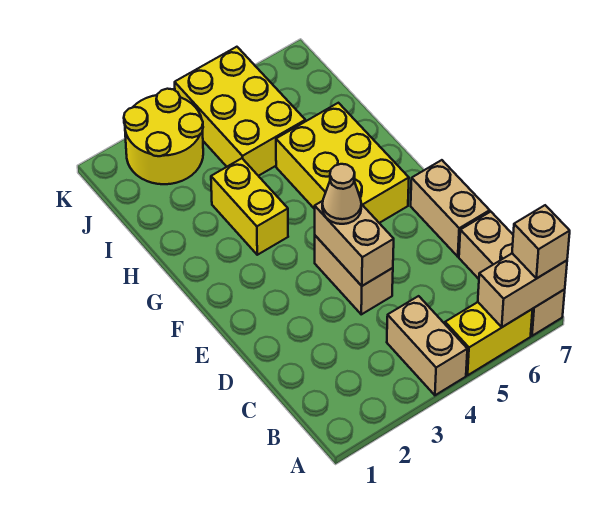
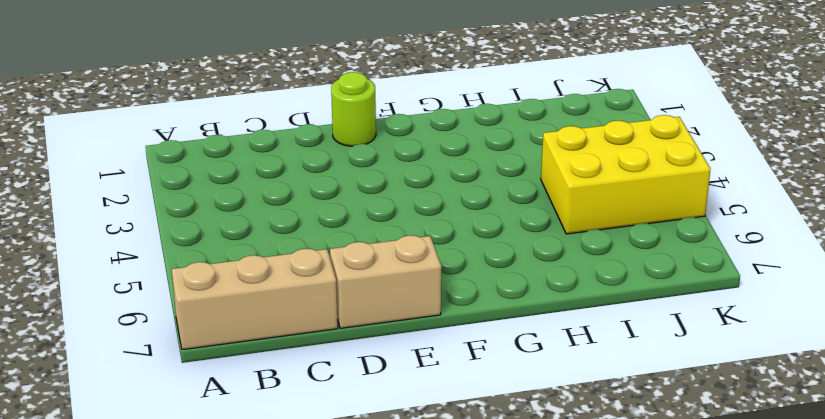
lime round brick E1 level 1 -> none
none -> tan brick A4:B4 level 1
none -> yellow brick A5:A6 level 1
none -> tan brick D4:E4 level 1

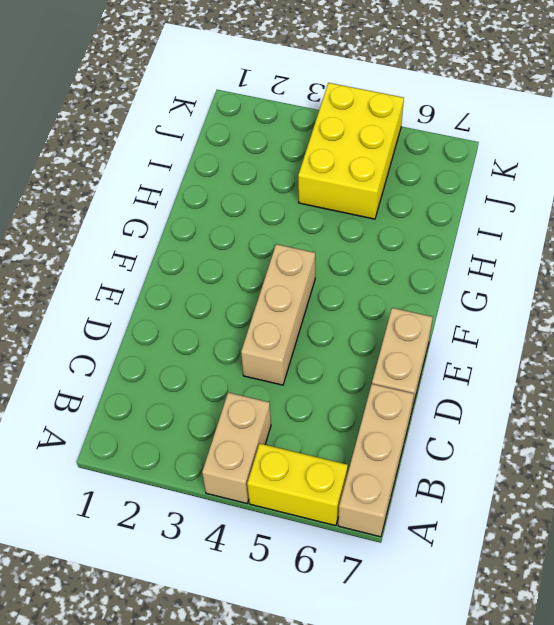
tan brick D4:F4 level 1 -> tan brick D4:E4 level 1
none -> yellow brick F5:H6 level 1
none -> yellow brick G3:H3 level 1
none -> yellow round brick J2:K3 level 1

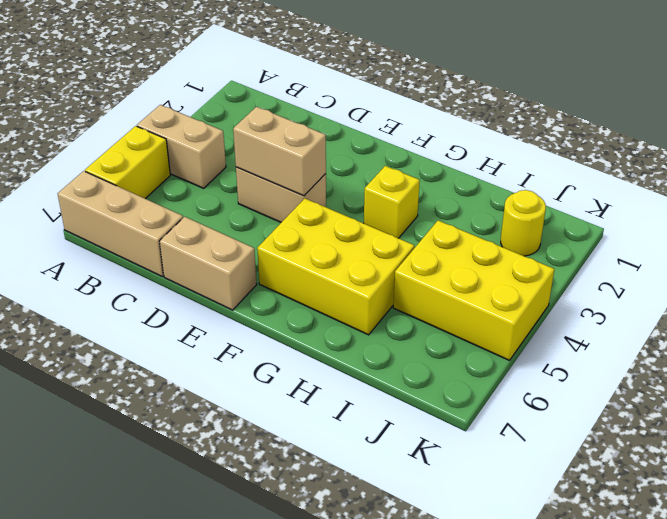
yellow brick G3 level 1 -> yellow brick G3:H3 level 1
yellow round brick J2 level 1 -> yellow round brick J2:K3 level 1
none -> tan brick A6:A7 level 2
none -> tan brick A7 level 3
none -> tan cone E4 level 3

